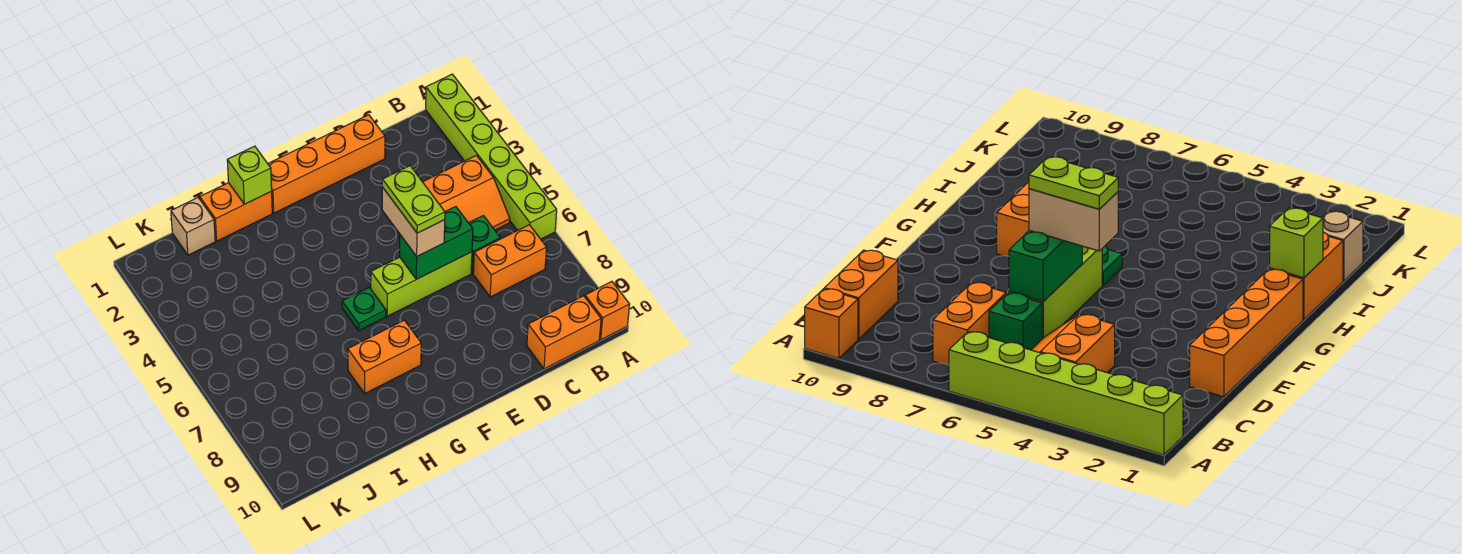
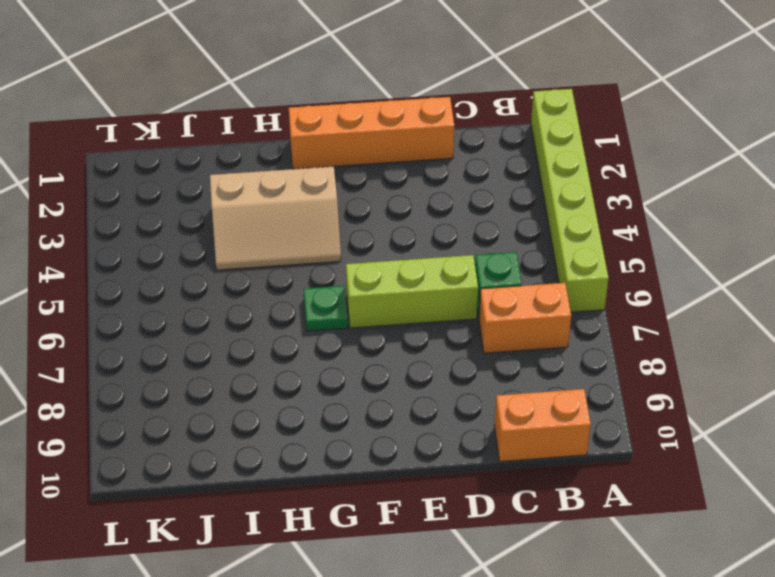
tan slope G3:I4 level 1 top 3 -> none
none -> orange brick A10 level 1
none -> orange slope B4:C5 level 1 top 4
none -> orange brick G8:H8 level 1

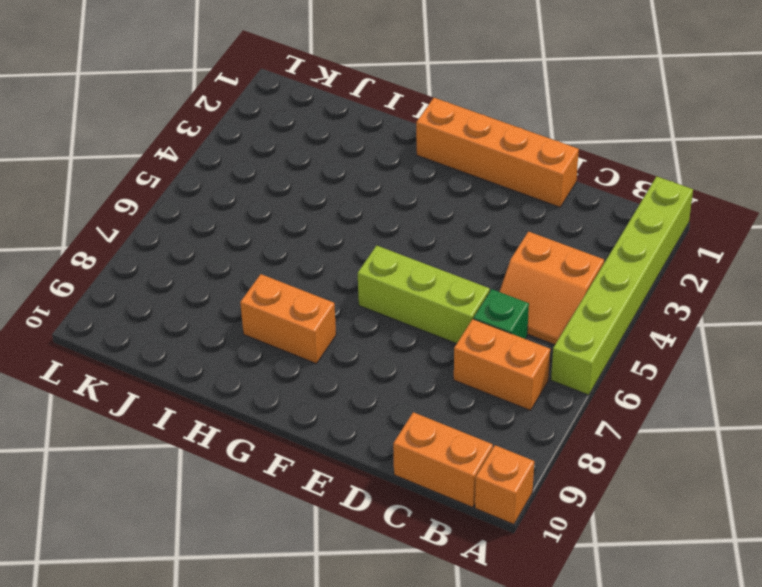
none -> green plate G6 level 1
none -> orange brick H1:I1 level 1
none -> tan brick J1 level 1

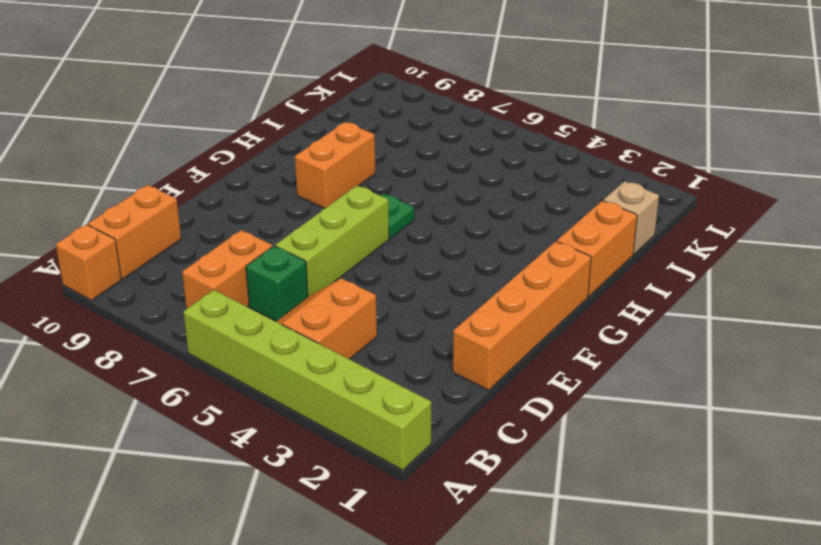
none -> green brick D6:E6 level 2
none -> lime brick H1 level 2
none -> tan brick E5:E6 level 3

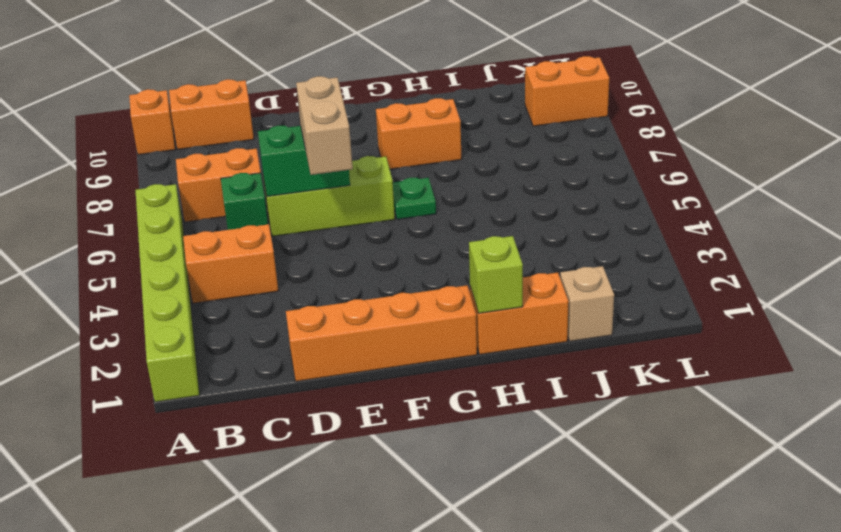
orange brick K9:L9 level 1 -> none
none -> lime plate E5:E6 level 4

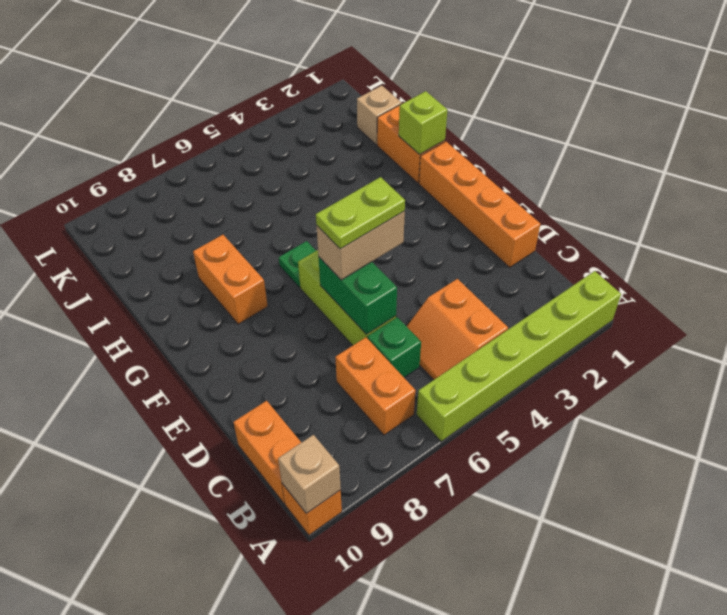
tan brick A10 level 2 -> none

